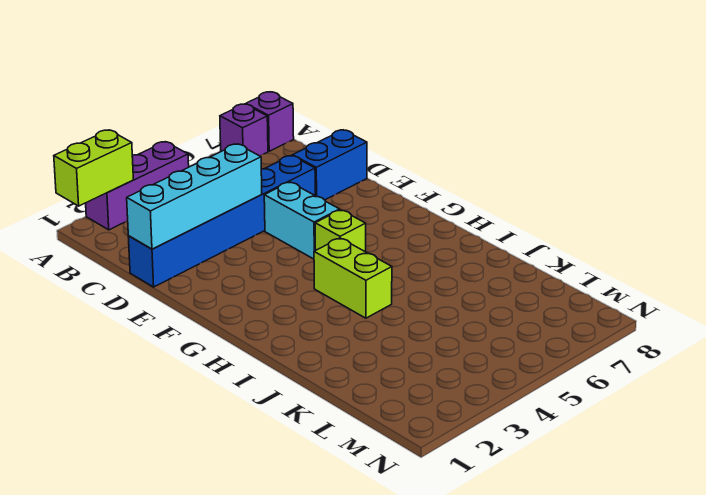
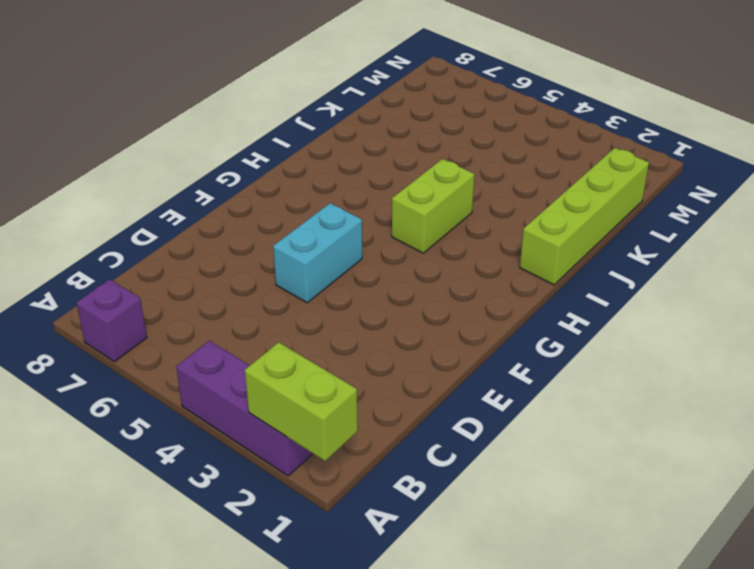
lime brick I1:L1 level 1 -> none
none -> purple brick A8 level 1
none -> blue brick D1:D6 level 1

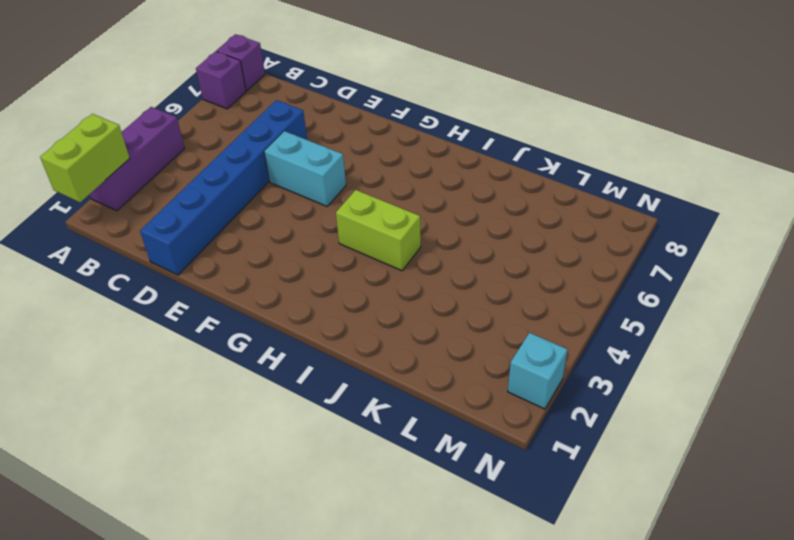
cyan brick N2 level 1 -> none
none -> blue brick D7:D8 level 1
none -> lime brick G5 level 1

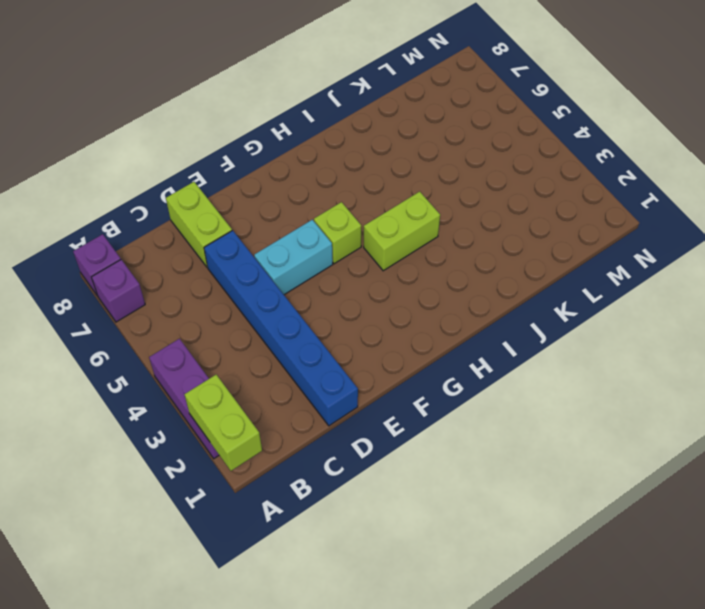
lime brick D7:D8 level 1 -> blue brick D7:D8 level 1
none -> cyan brick D1:D4 level 2

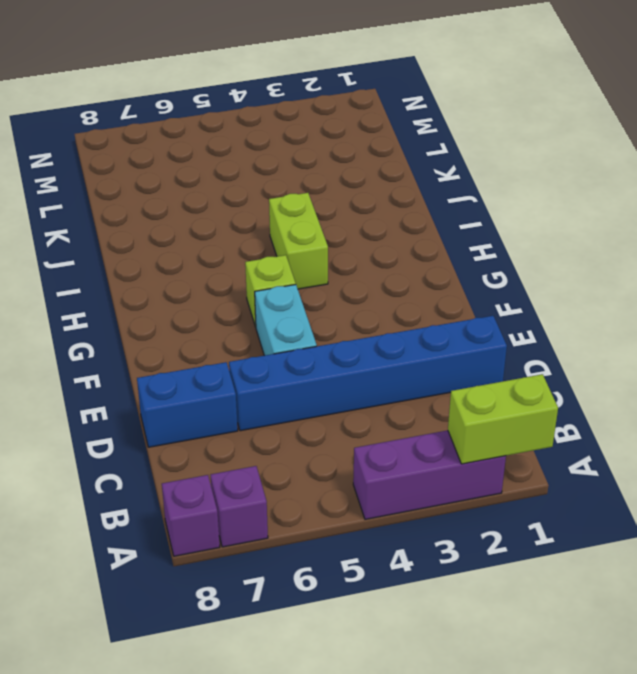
none -> cyan brick D1:D4 level 2

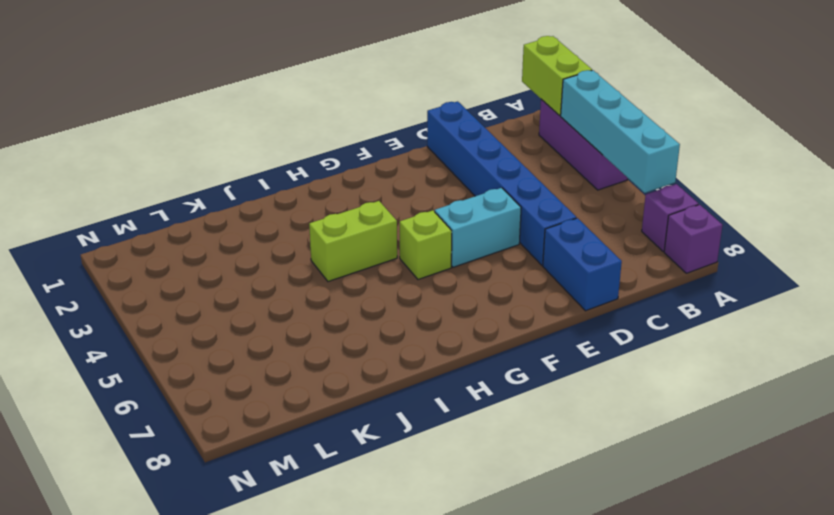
cyan brick A3:A6 level 2 -> cyan brick D1:D4 level 2

